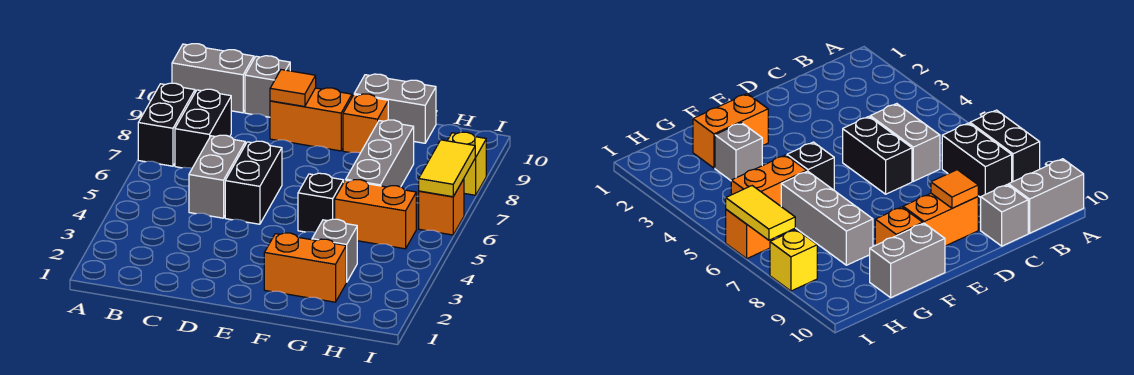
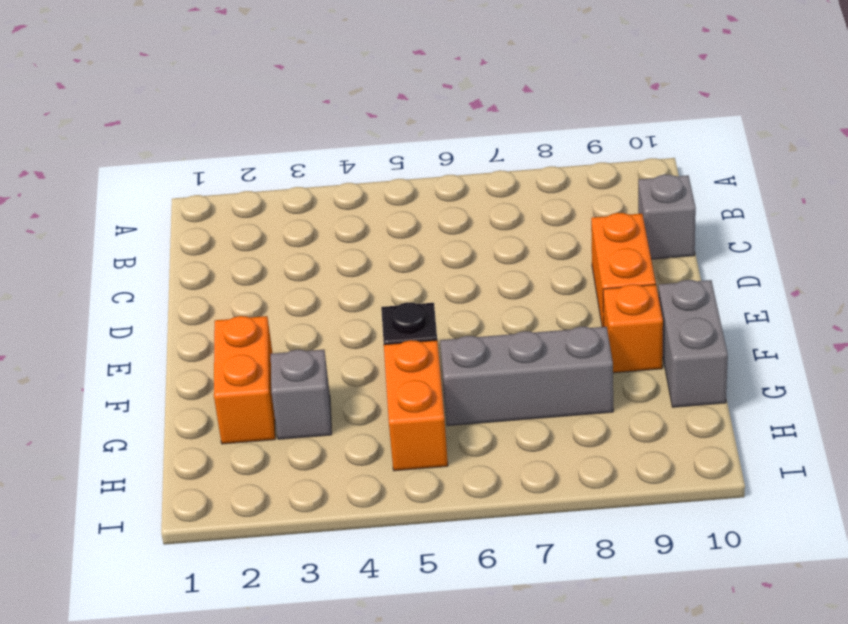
none -> black brick A7:A8 level 1
none -> grey brick A10:B10 level 1
none -> black brick B7:B8 level 1

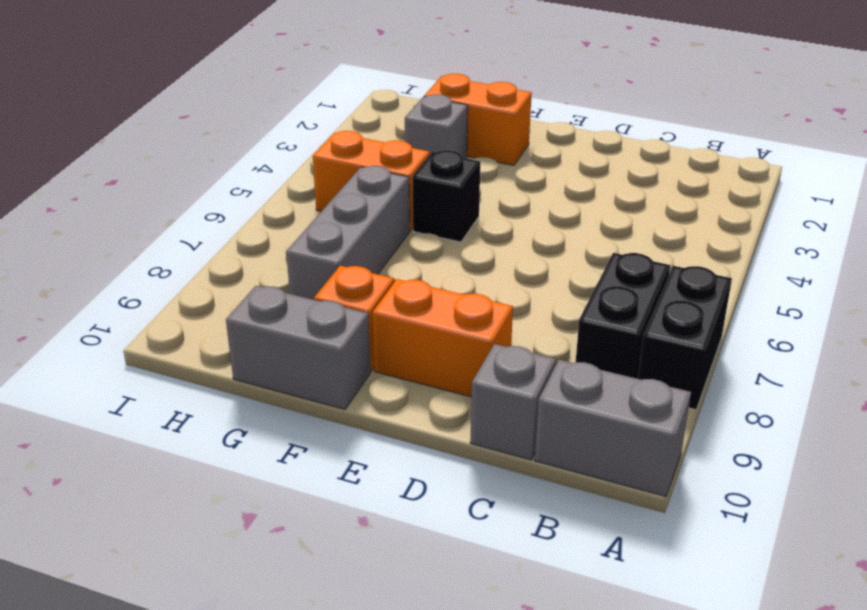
none -> grey brick C5:C6 level 1
none -> black brick D5:D6 level 1
none -> orange brick I6 level 1

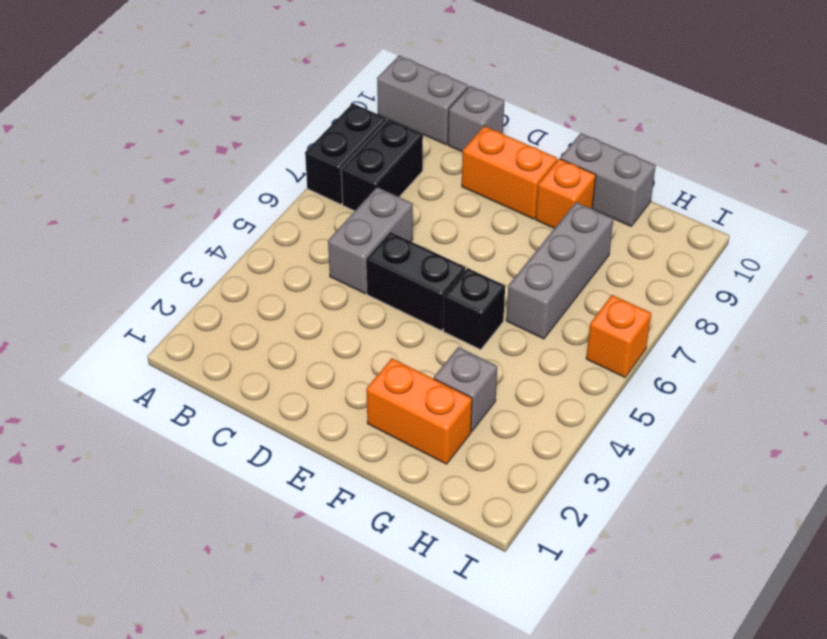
black brick D5:E5 level 1 -> black brick D5:D6 level 1
none -> orange brick G5:H5 level 1
none -> yellow brick I8 level 1
none -> orange tile D9 level 2

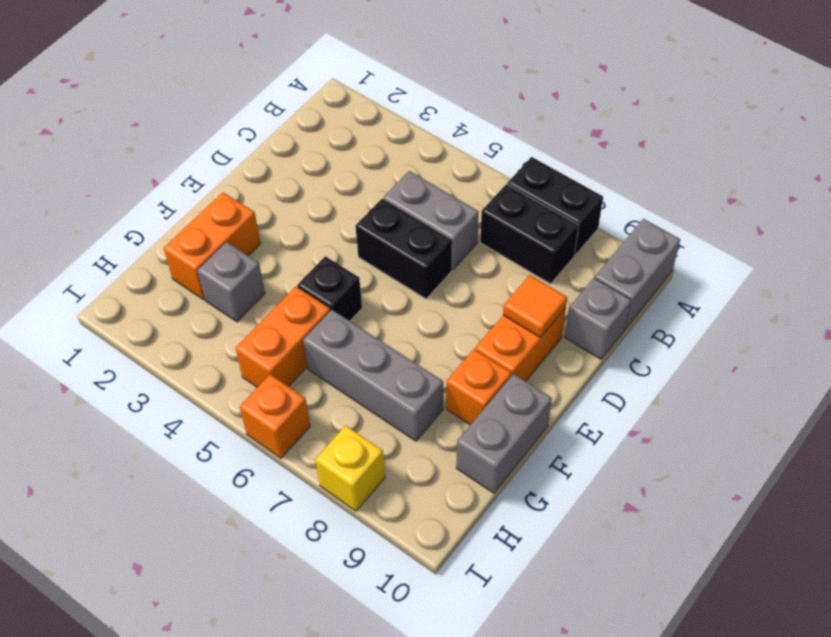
none -> yellow tile I6:I7 level 2

